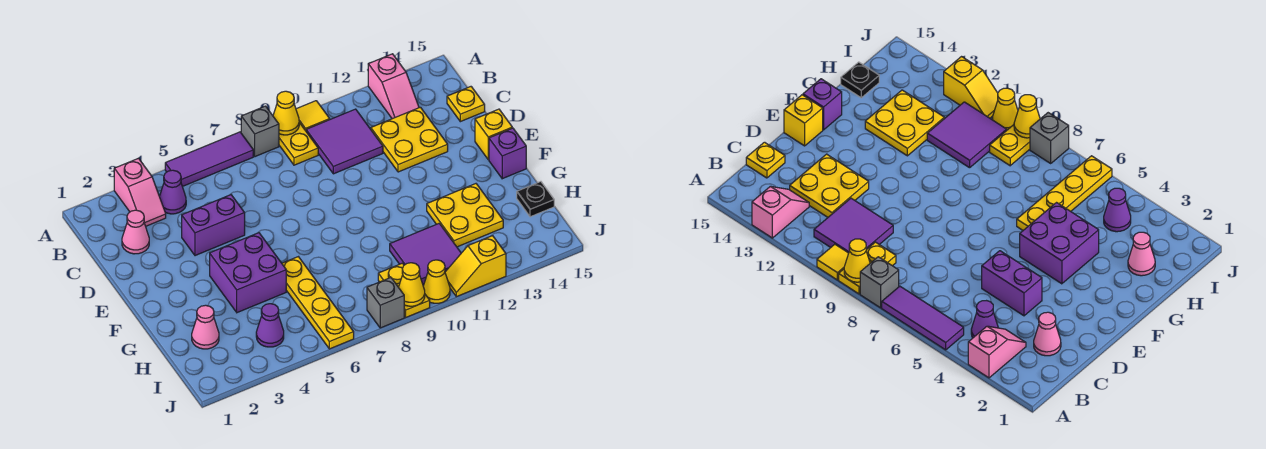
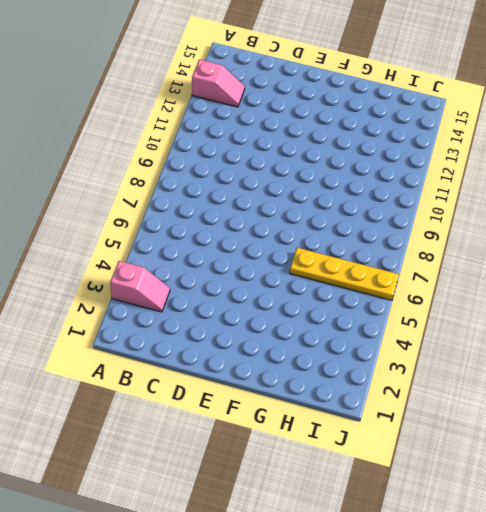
none -> purple tile A5:A7 level 1
none -> grey brick A8 level 1
none -> yellow plate A9:B9 level 1

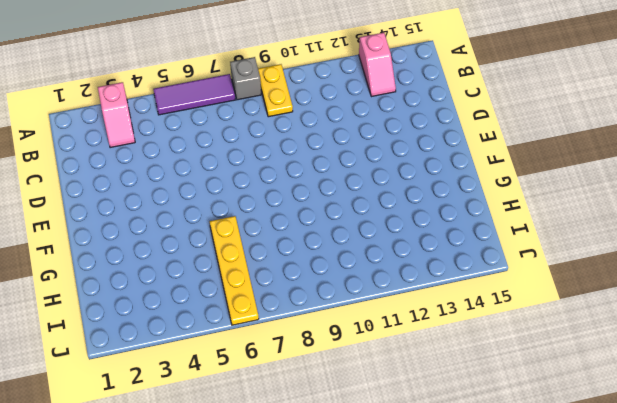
none -> yellow tile A10 level 1
none -> purple cone B4 level 1
none -> purple tile B10:C11 level 1

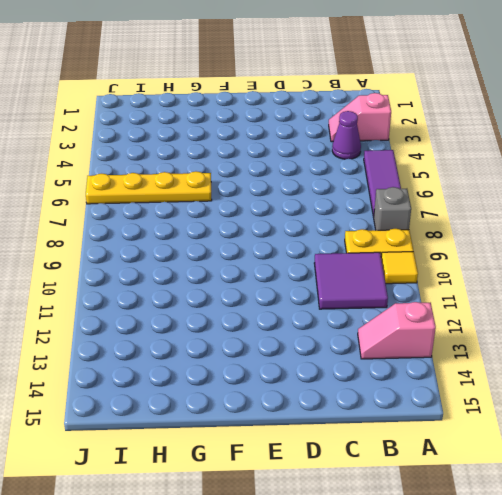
none -> pink cone C2 level 1
none -> yellow plate C12:D13 level 1
none -> yellow plate C15 level 1

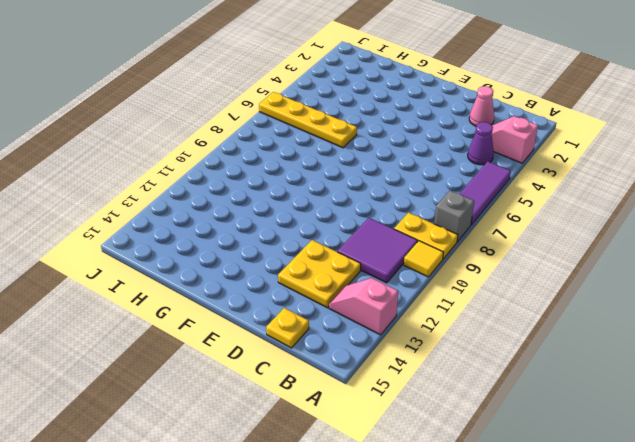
none -> purple brick D4:D5 level 1
none -> yellow brick E15 level 1
none -> purple brick F4:G5 level 1

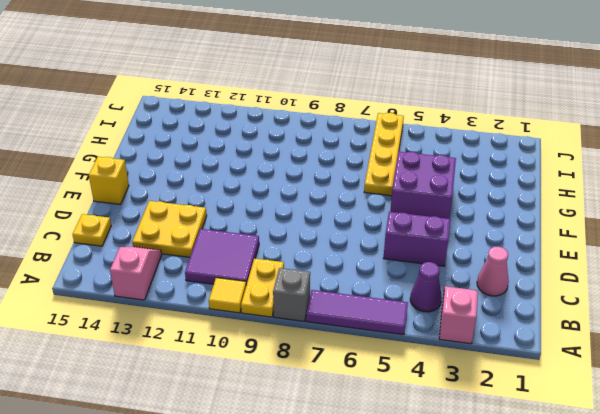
none -> purple brick F15 level 1
none -> yellow plate G12:H13 level 1
none -> pink cone H2 level 1

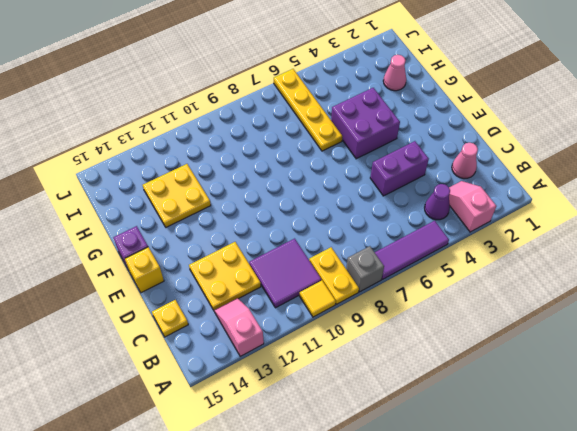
none -> purple tile H10:I11 level 1
none -> black plate H15 level 1
none -> purple cone I4 level 1

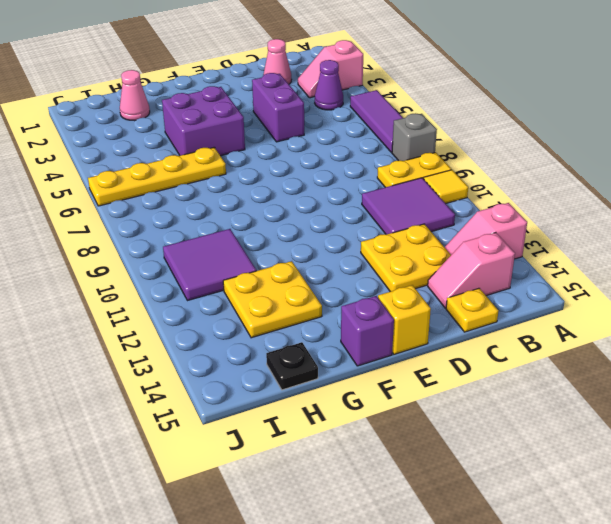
pink slope B14:C14 level 1 top B -> none
none -> purple cone I4 level 1
none -> yellow plate I9:J9 level 1
none -> grey brick J8 level 1

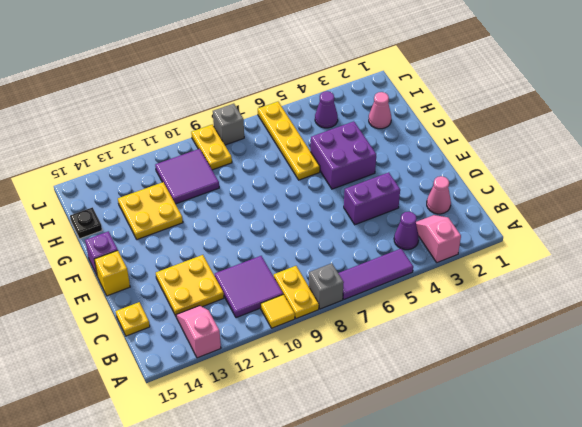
none -> yellow cone J10 level 1
none -> yellow slope J11:J12 level 1 top 12
none -> yellow cone A9 level 2

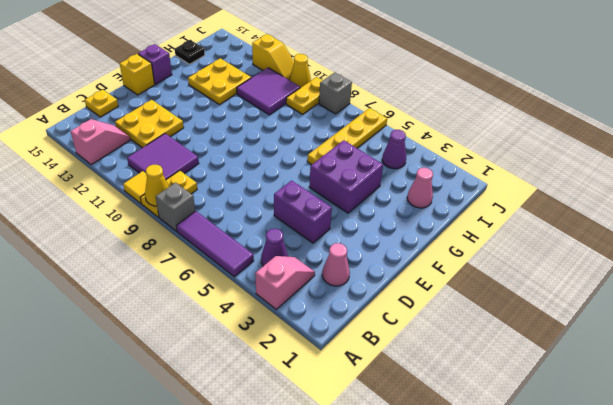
none -> yellow cone J9 level 2

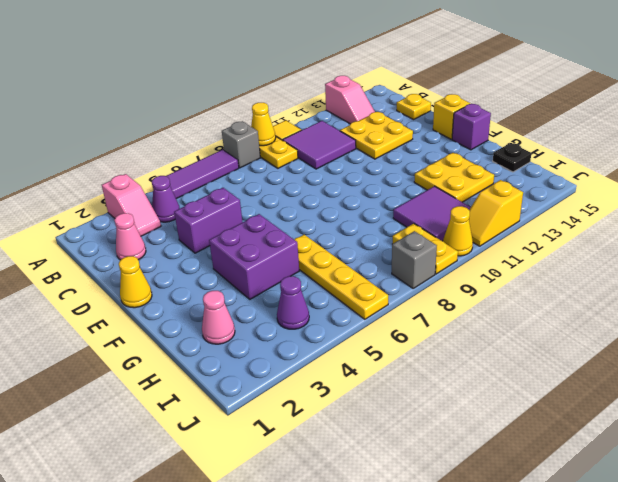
yellow cone E1 level 1 -> yellow cone J9 level 2

